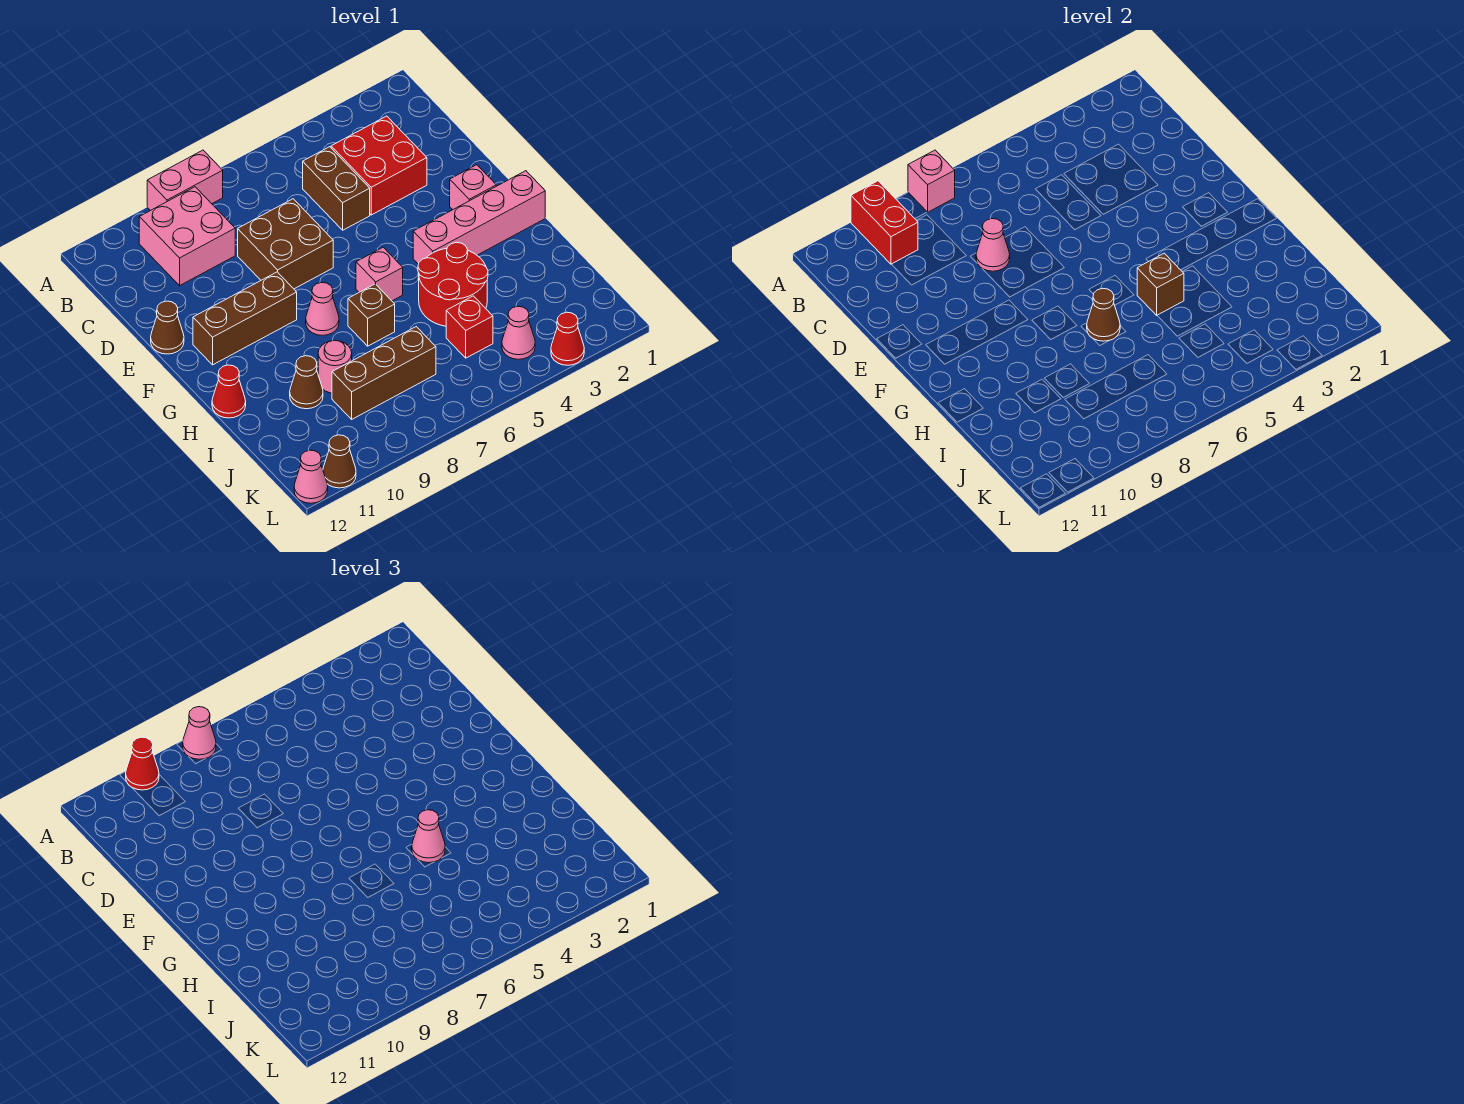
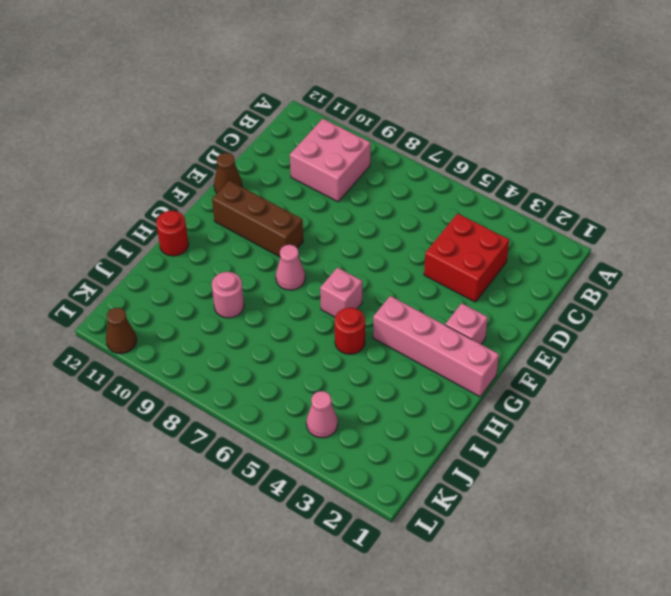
red round brick H5 level 1 -> red round brick H4:I5 level 1
red round brick H12 level 1 -> red cone H12 level 1
none -> pink brick A8:A9 level 1
none -> brown brick C5:D5 level 1
none -> brown brick D7:E8 level 1
none -> brown brick H7 level 1

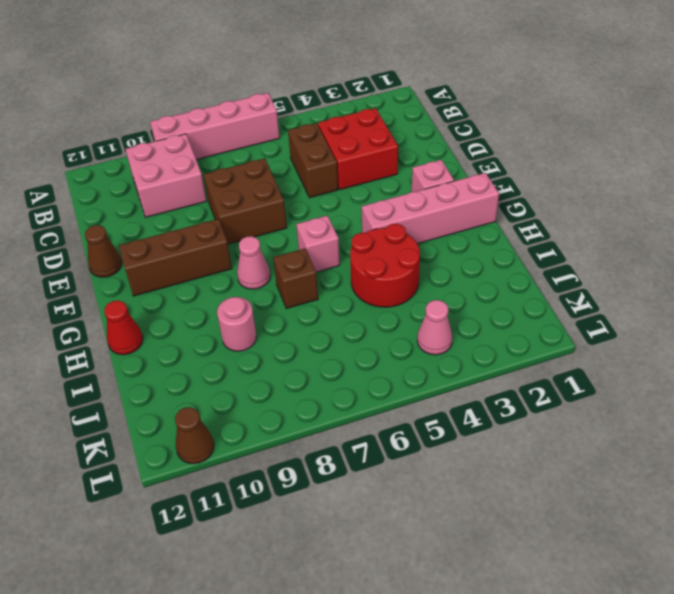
pink brick A6:A9 level 1 -> pink brick A8:A9 level 1
none -> brown cone I10 level 1
none -> red brick J5 level 1
none -> brown brick J7:J9 level 1
none -> red cone L3 level 1

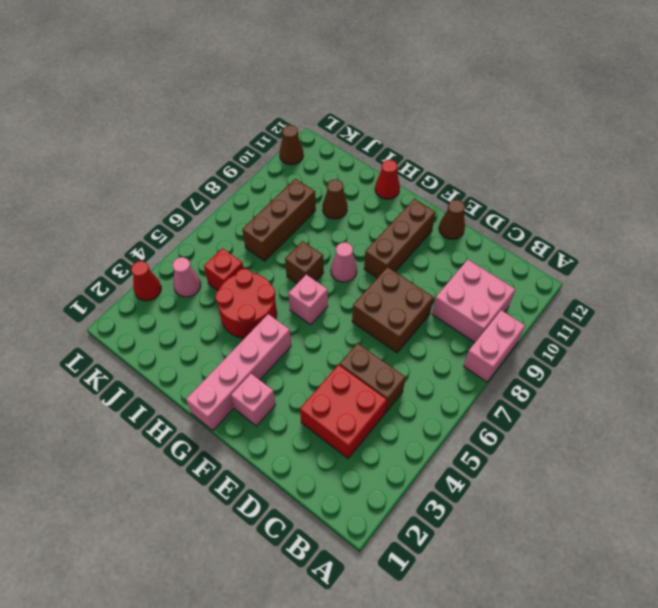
none -> pink round brick I9 level 1
none -> pink cone L12 level 1
none -> pink brick A8 level 2
none -> red brick A10:B10 level 2

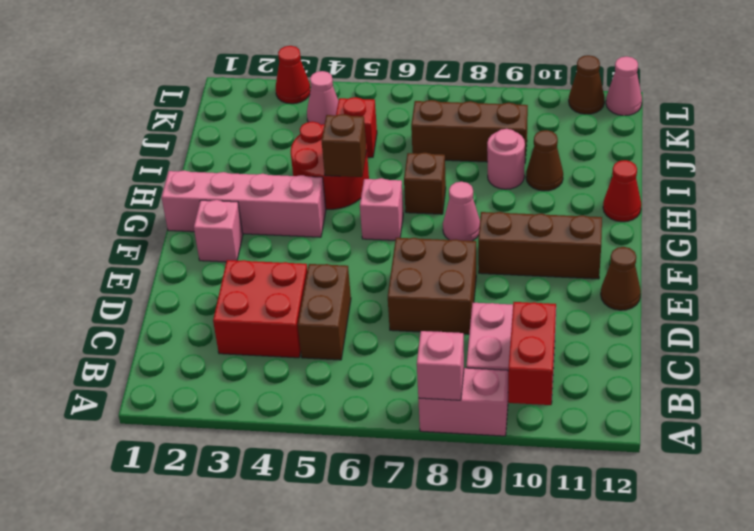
none -> pink cone D8 level 2
none -> brown cone H7 level 2
none -> pink cone A8 level 3
none -> red cone A10 level 3

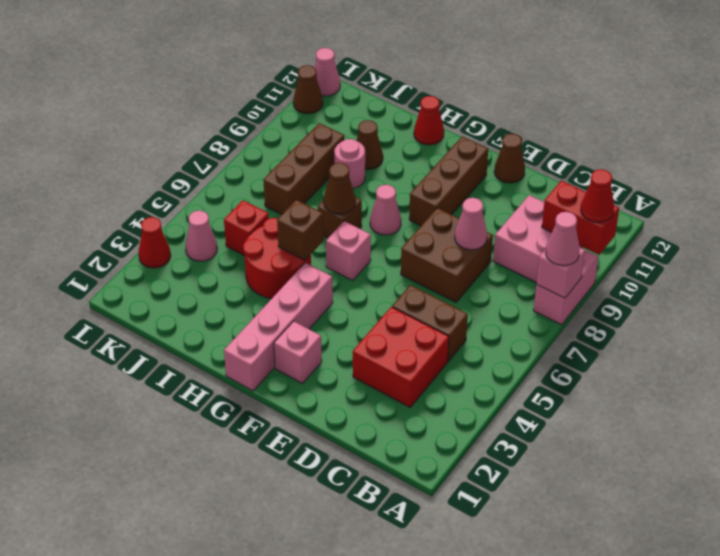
none -> pink cone H5 level 3

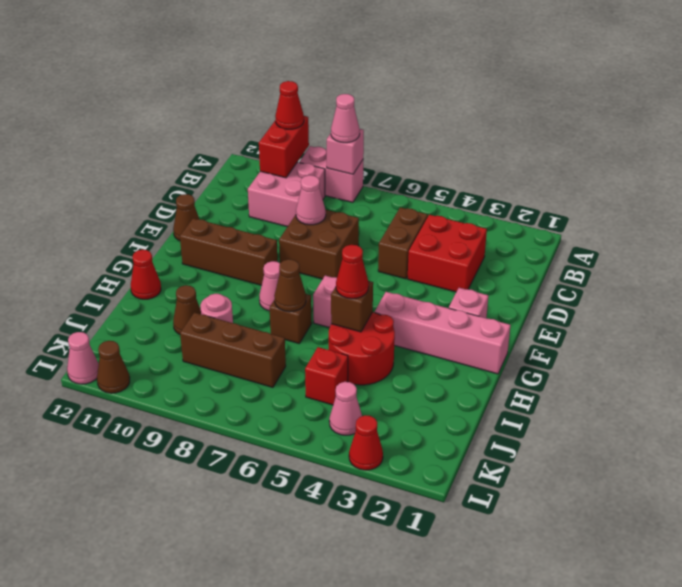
red cone H5 level 3 -> pink cone H5 level 3

